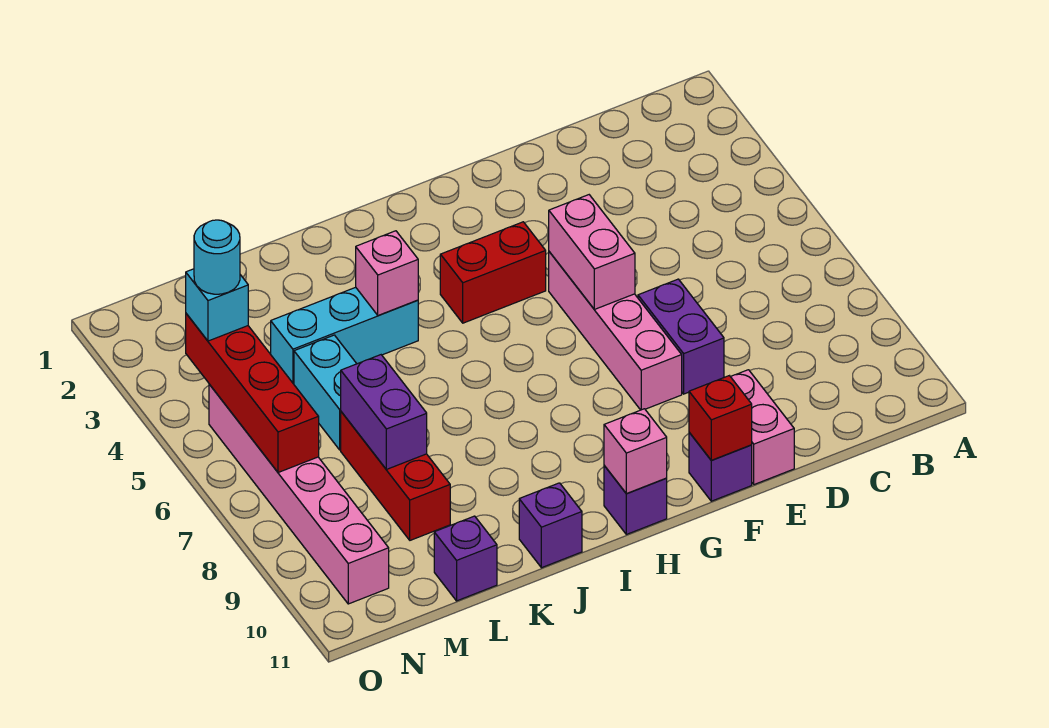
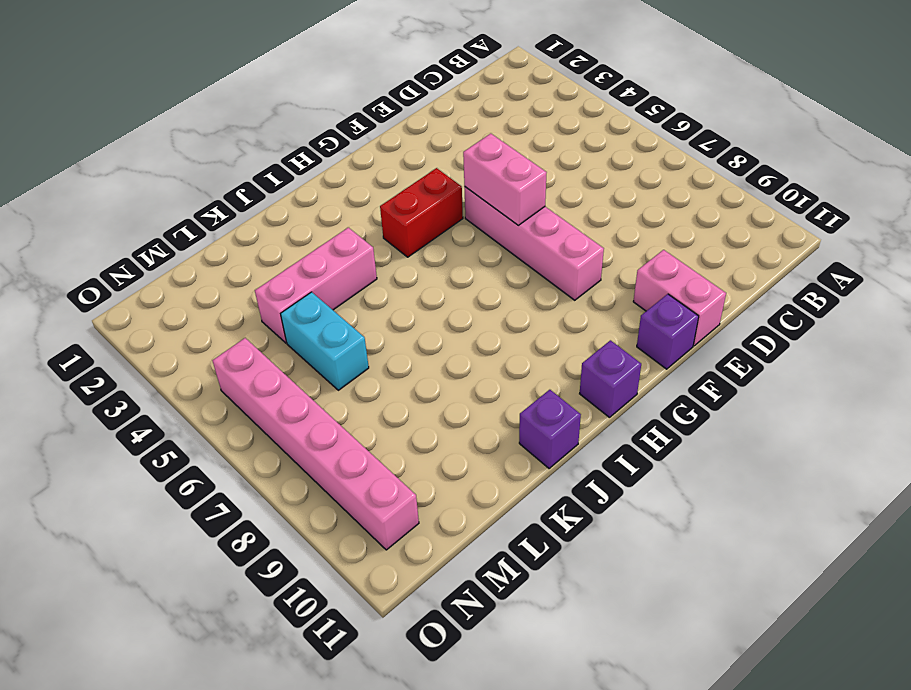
pink brick J4:L4 level 1 -> cyan brick J4:L4 level 1
none -> purple brick E7:E8 level 1
none -> red brick L7:L9 level 1
none -> purple brick L11 level 1

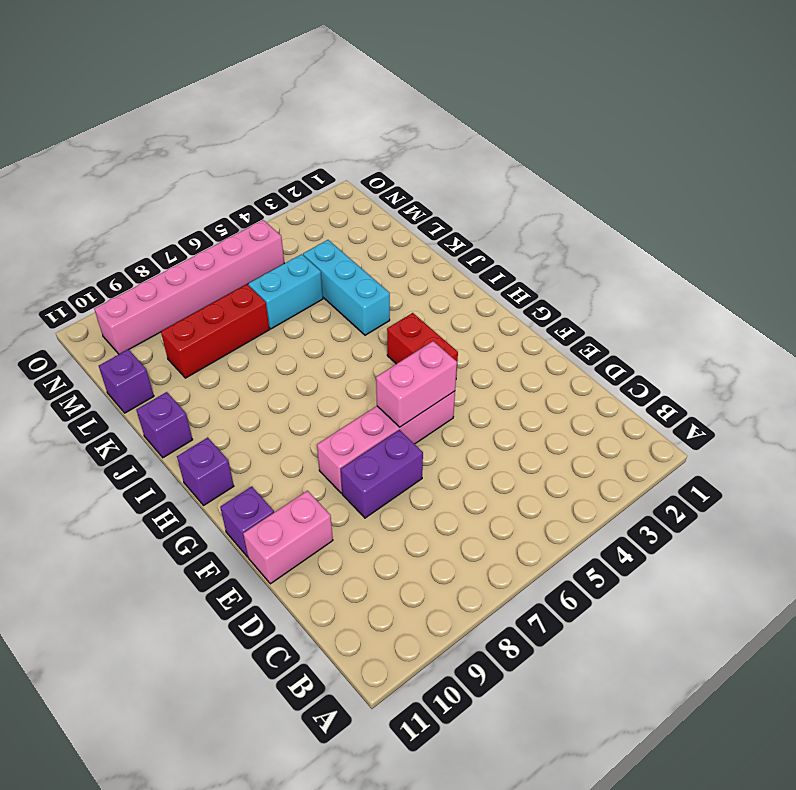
none -> red brick F11 level 2
none -> pink brick H11 level 2
none -> pink brick J4 level 2

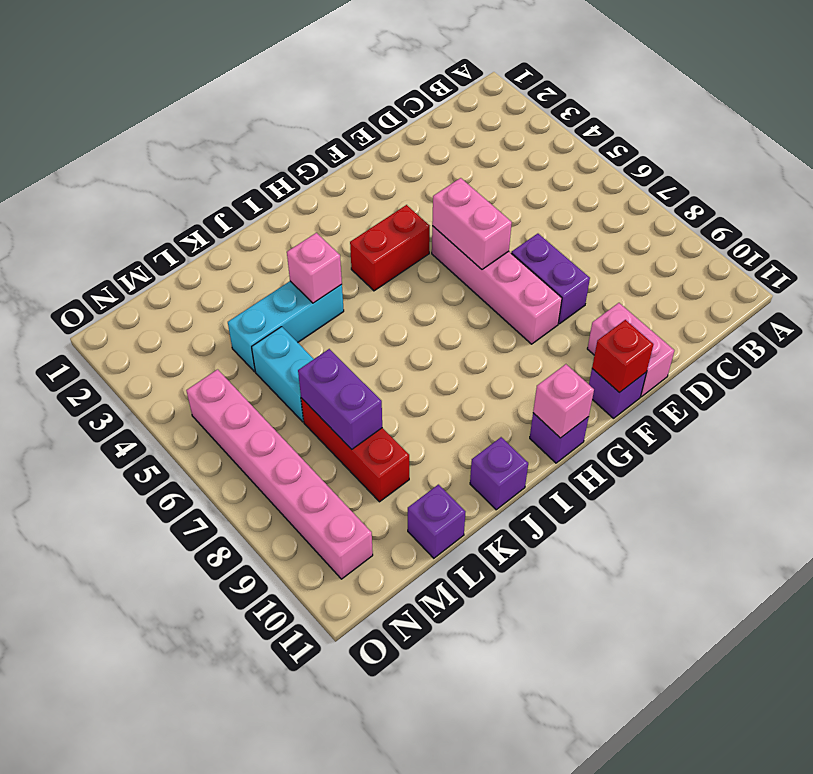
none -> red brick N4:N7 level 2
none -> cyan brick N4 level 3
none -> cyan round brick N4 level 4

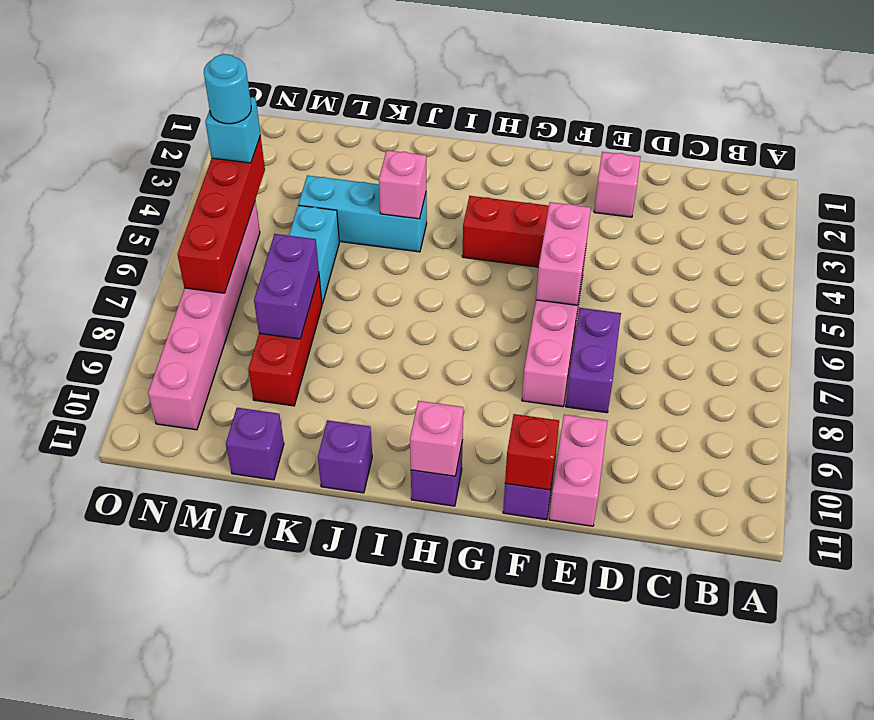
pink brick E2 level 1 -> none

